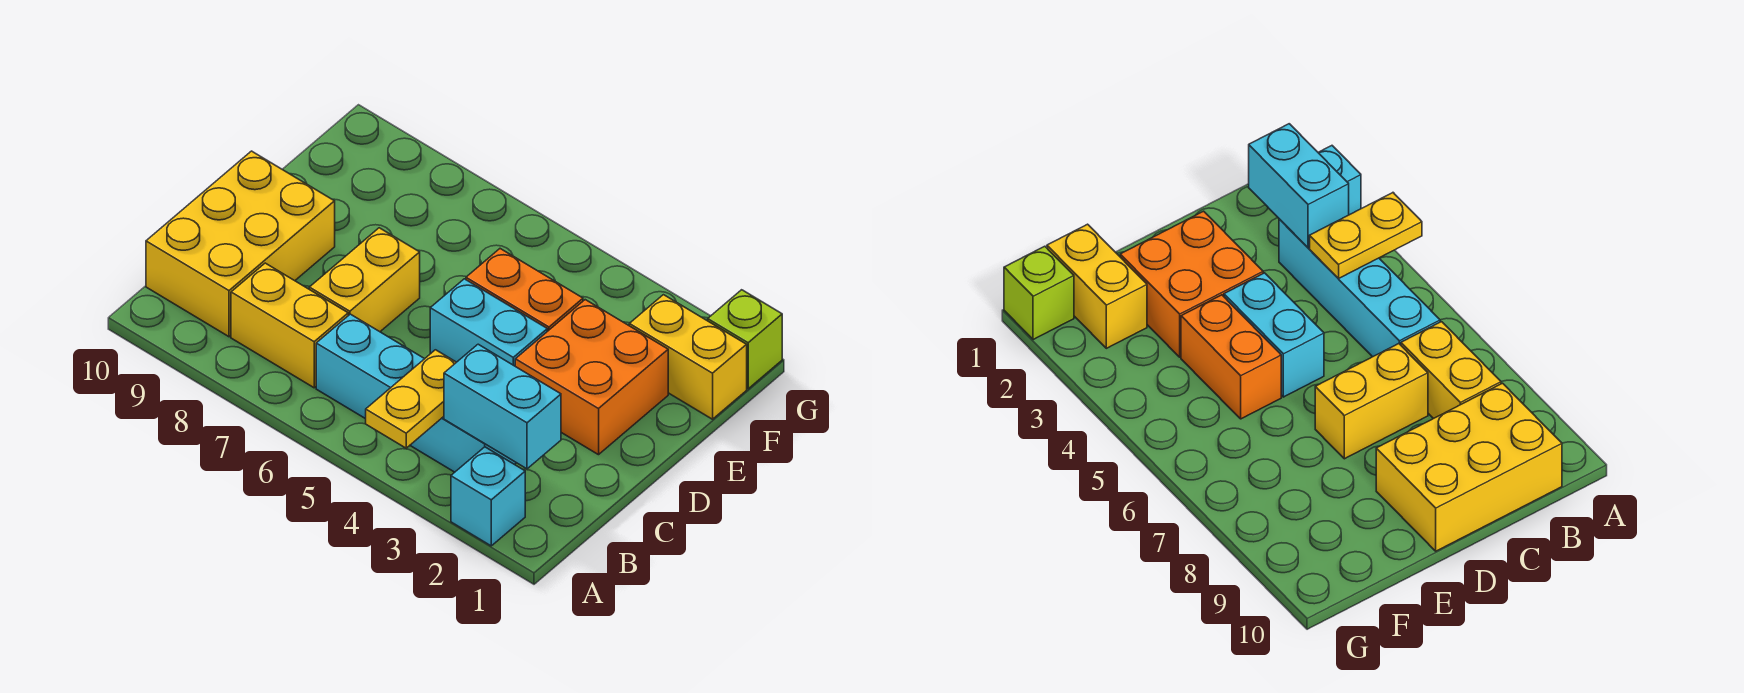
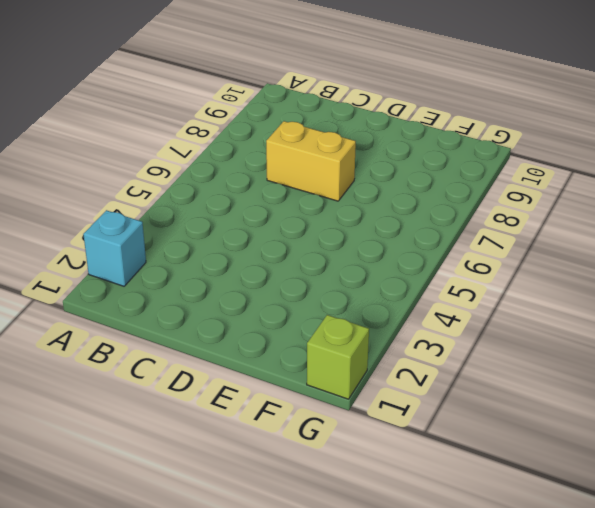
none -> cyan brick B3:B6 level 1
none -> yellow brick B7:B8 level 1
none -> yellow brick B9:D10 level 1

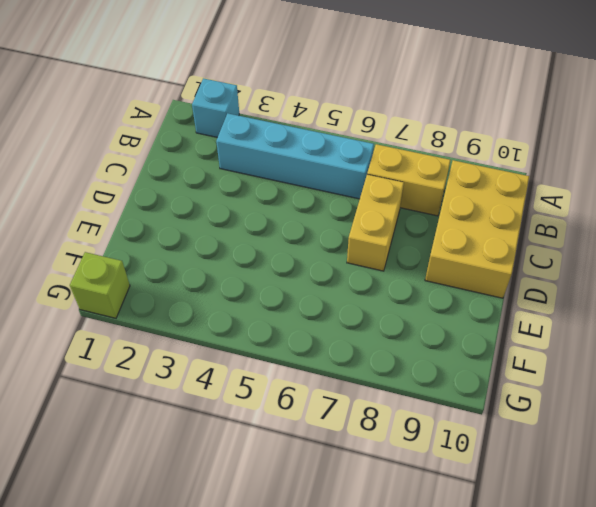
none -> orange brick D2:E3 level 1
none -> cyan brick D4:D5 level 1
none -> orange brick E4:E5 level 1

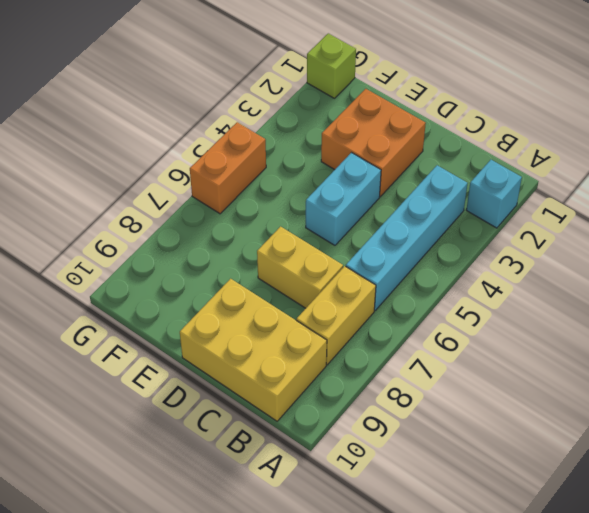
orange brick G5:G6 level 1 -> orange brick E4:E5 level 1
none -> yellow brick F1:F2 level 1
none -> yellow plate A4:B4 level 2
none -> cyan brick B2:B3 level 2

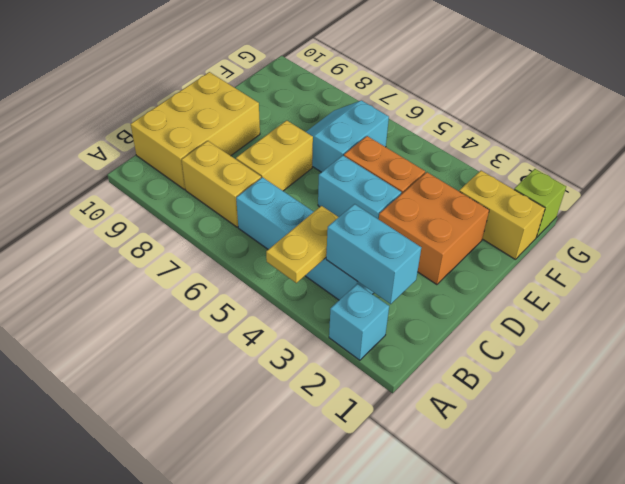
cyan slope E6:F7 level 1 top 6 -> none

